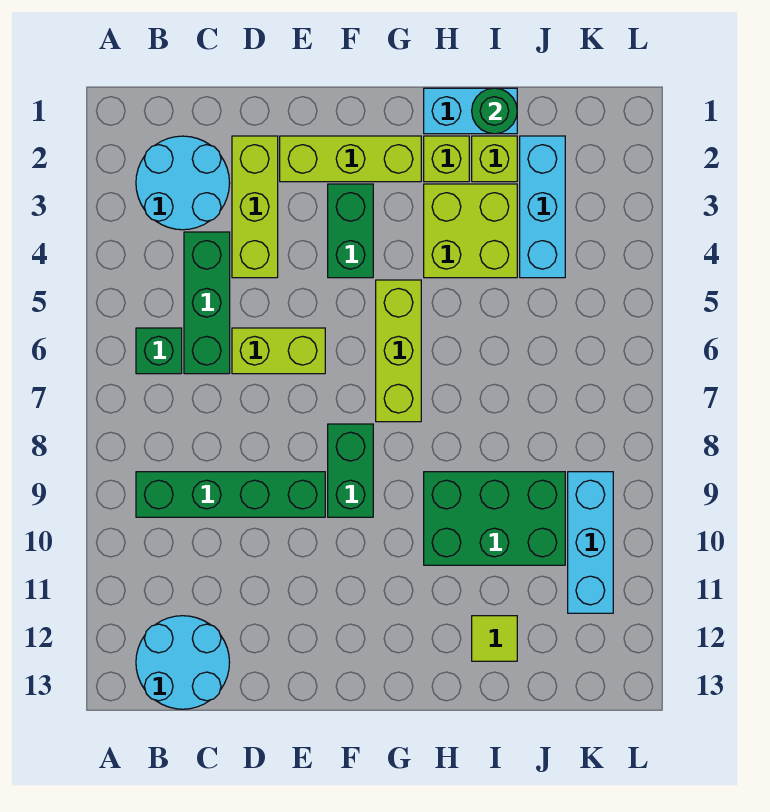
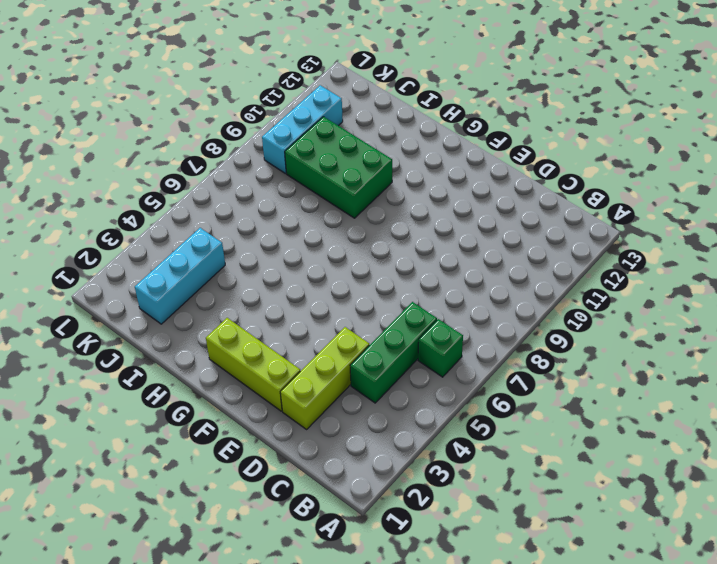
none -> cyan round brick B2:C3 level 1
none -> green brick B9:E9 level 1
none -> cyan round brick B12:C13 level 1

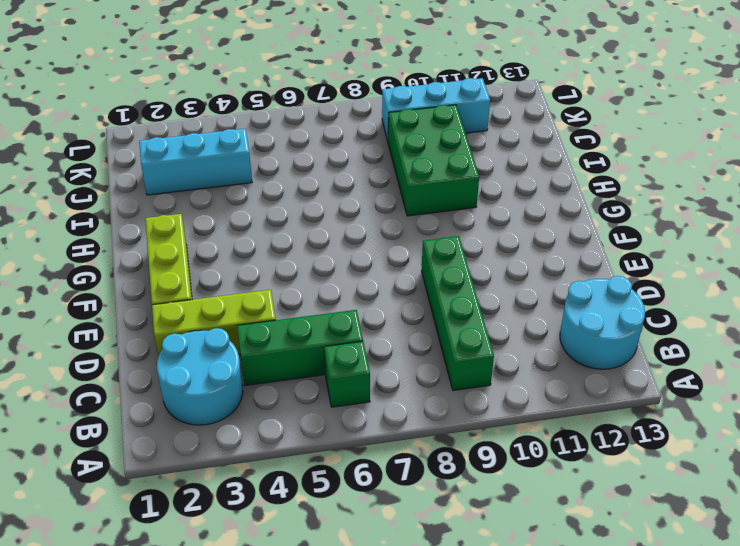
none -> lime brick D6:E6 level 1
none -> green brick F3:F4 level 1
none -> green brick F8:F9 level 1

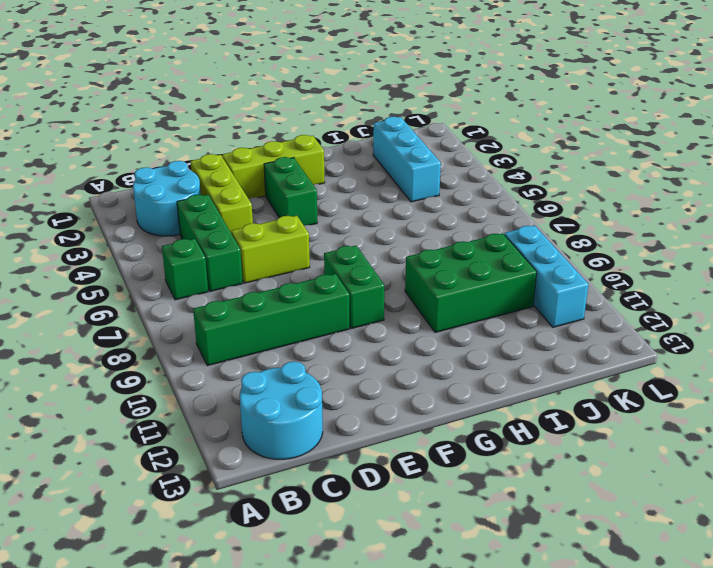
none -> lime brick G5:G7 level 1
none -> cyan brick H1:I1 level 1
none -> lime brick H2 level 1

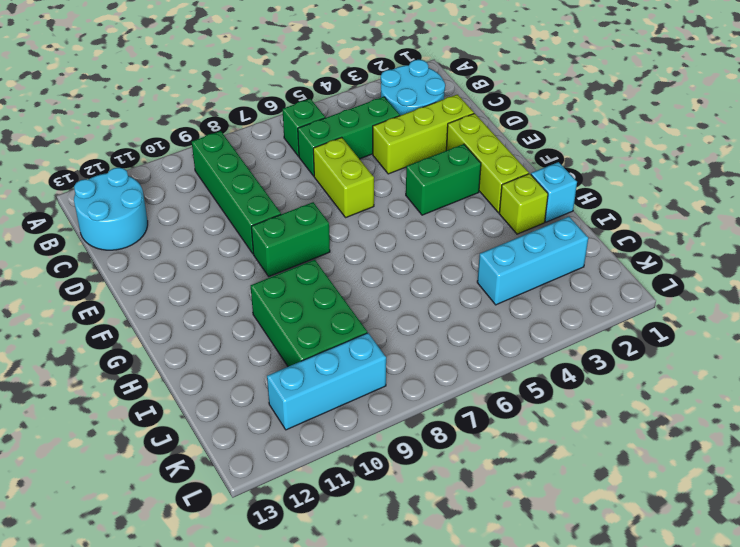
cyan brick H1 level 1 -> cyan brick H1:I1 level 1
none -> lime brick G5:G7 level 1
none -> lime brick H3:I4 level 1
none -> lime brick I2 level 1

